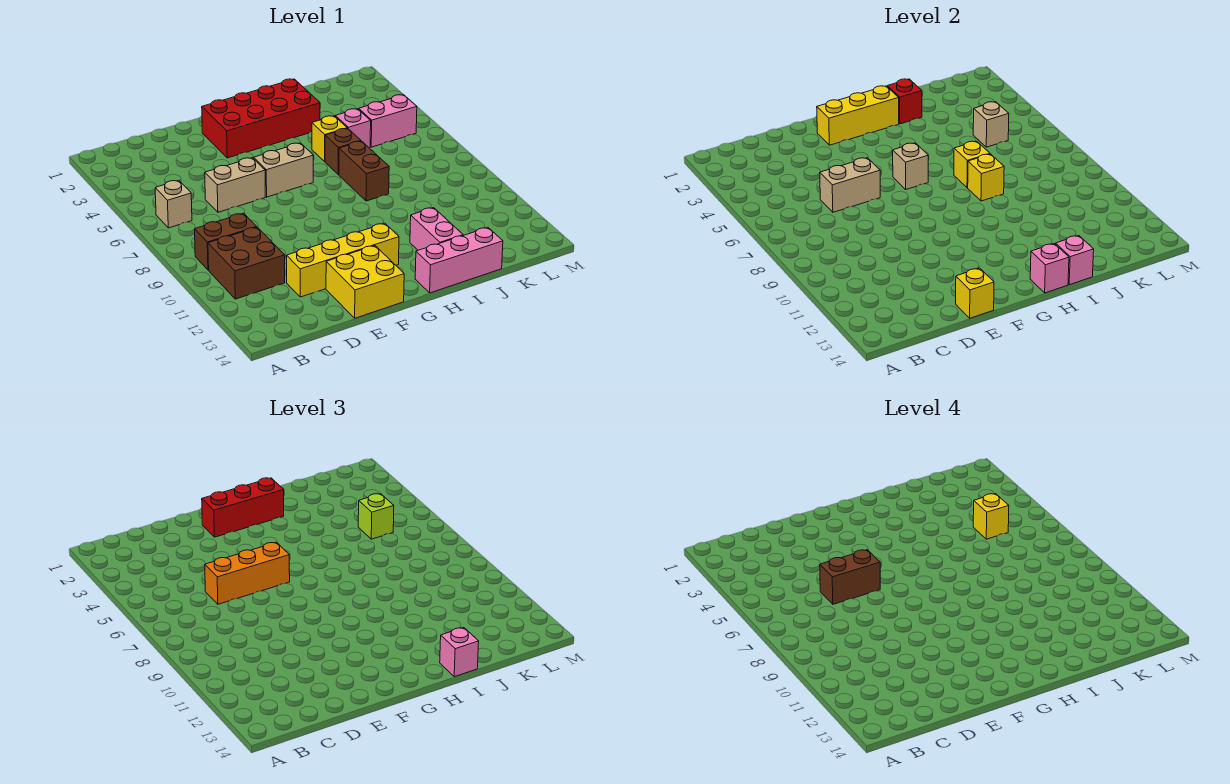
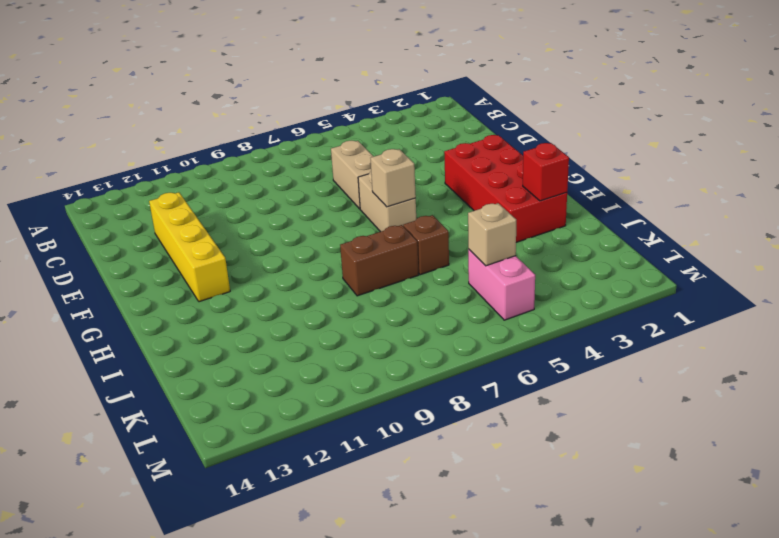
none -> tan brick B6 level 1
none -> brown brick B9:C9 level 1
none -> brown brick B10:C11 level 1
none -> yellow brick E13:F14 level 1

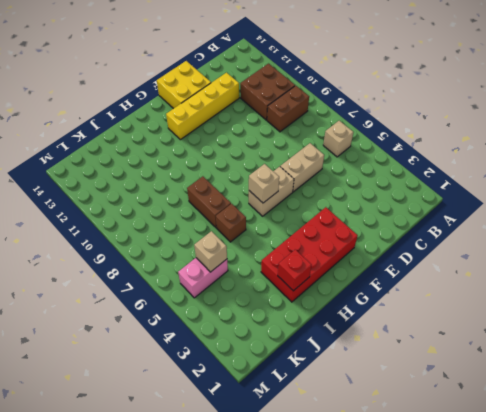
none -> pink brick H14:J14 level 1
none -> yellow brick I5 level 1
none -> pink brick I12:I13 level 1
none -> pink brick J5 level 1

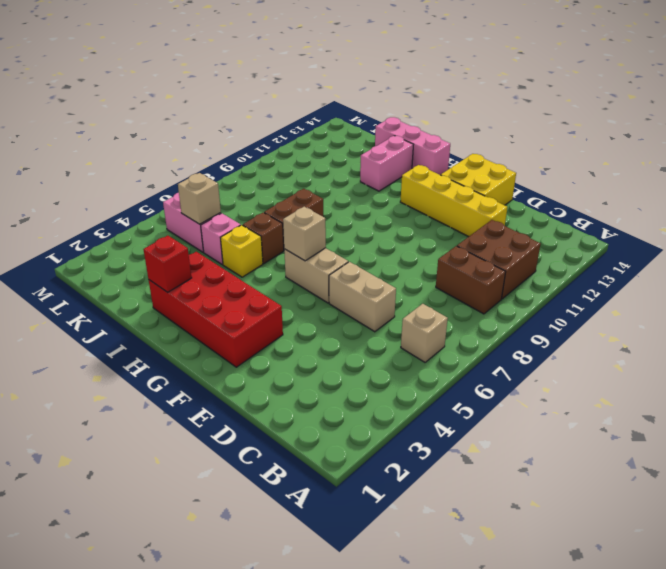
none -> tan brick D6:E6 level 2
none -> yellow brick E14 level 2
none -> yellow brick F2:H2 level 2
none -> pink brick H14 level 2

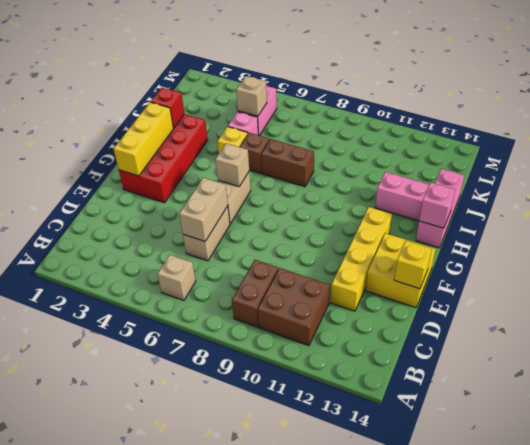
none -> yellow brick I7 level 2
none -> yellow brick I8 level 2
none -> pink brick I14 level 2
none -> orange brick D6:F6 level 3

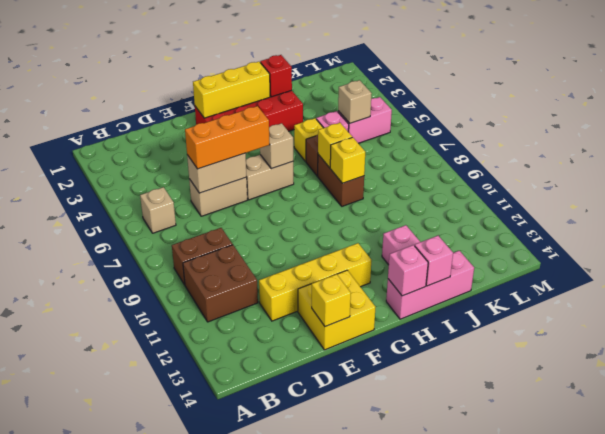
none -> red brick F2:H2 level 3
none -> pink brick I14 level 3
none -> lime brick K5 level 3
none -> brown brick D6:E6 level 4

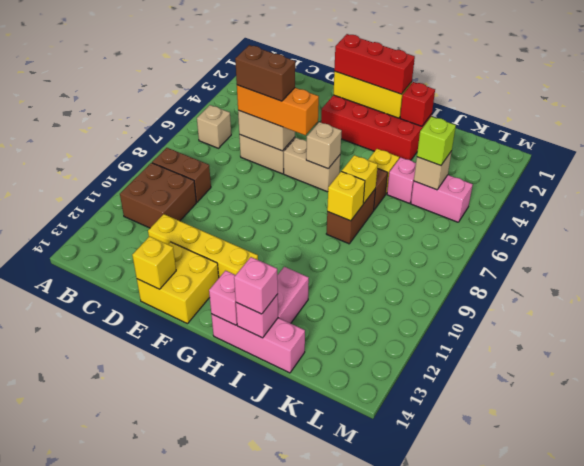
none -> yellow brick K5 level 4

